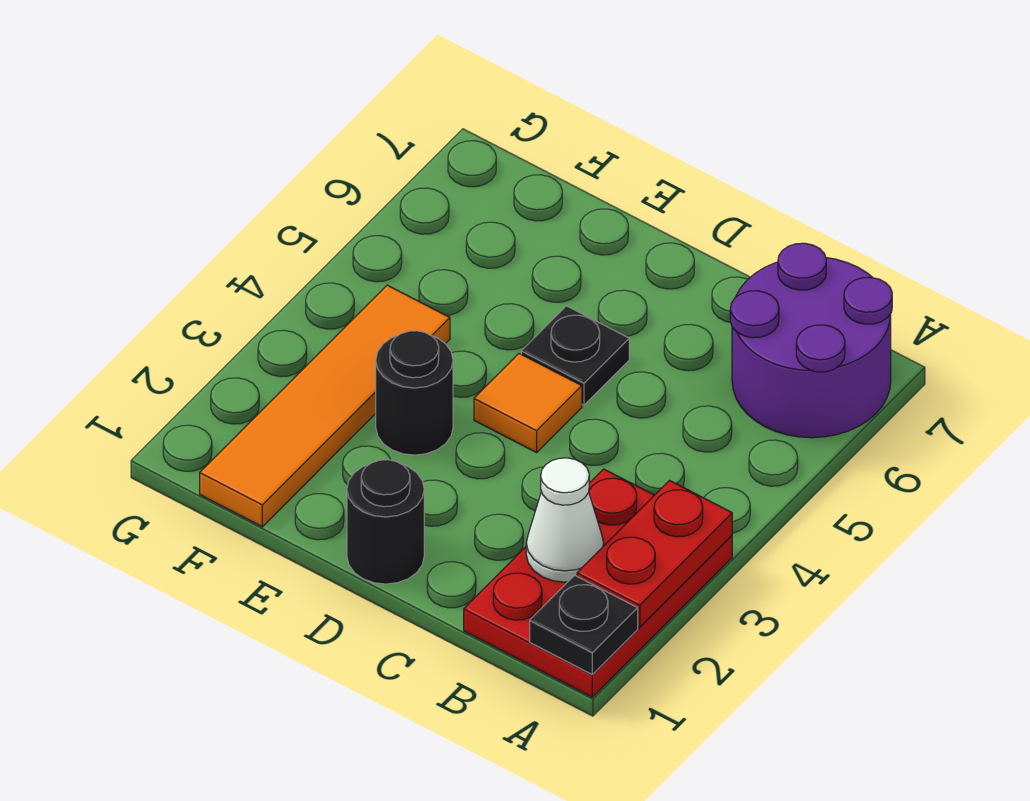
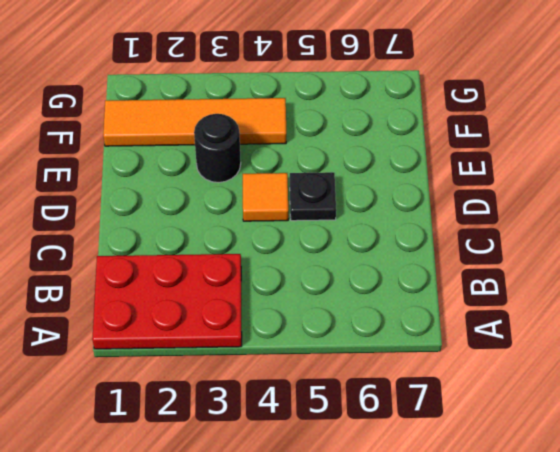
none -> purple round brick A6:B7 level 1
none -> black round brick D1 level 1

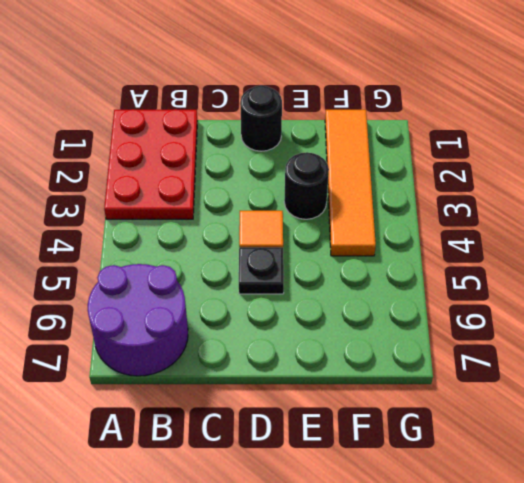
none -> black plate A1 level 2
none -> red plate A2:A3 level 2

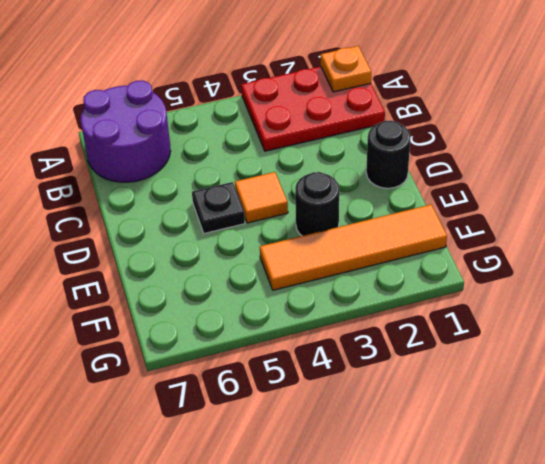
orange plate A1 level 2 -> black plate A1 level 2
none -> red plate A2:A3 level 2
none -> white cone B2 level 2

